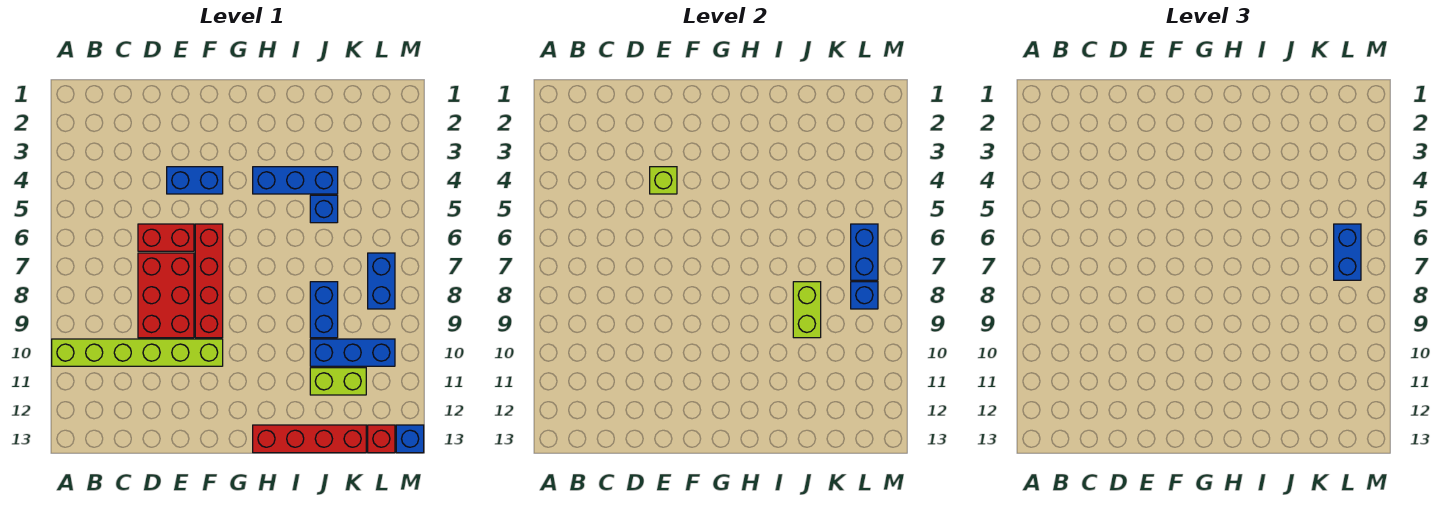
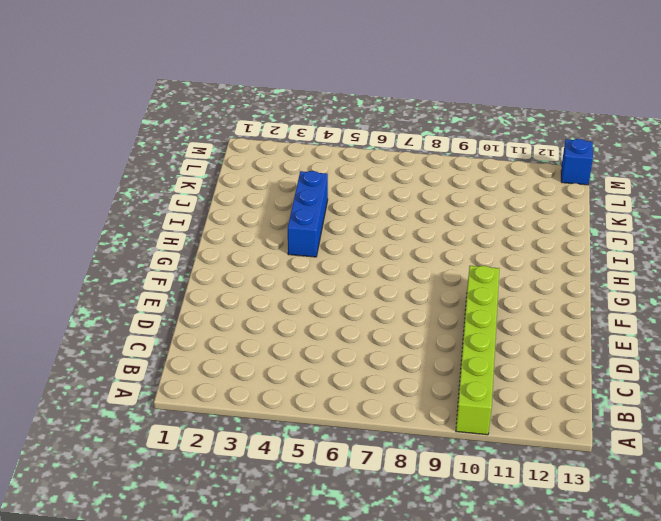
none -> red brick D6:E6 level 1
none -> red brick D7:E9 level 1
none -> blue brick E4:F4 level 1

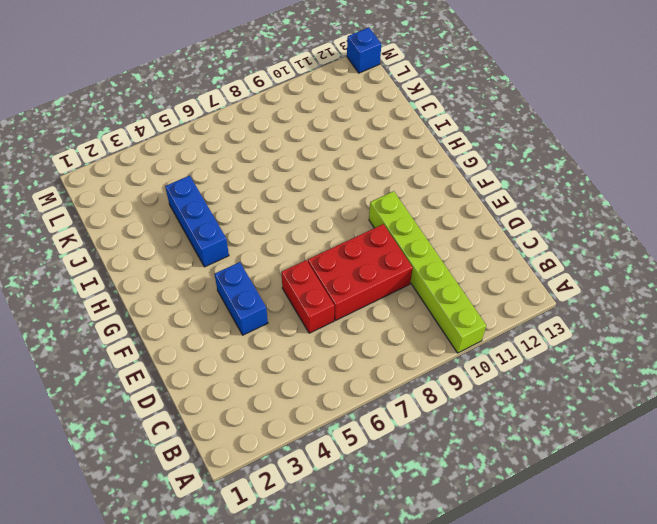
none -> red brick F6:F9 level 1
none -> red brick H13:K13 level 1
none -> blue brick J5 level 1

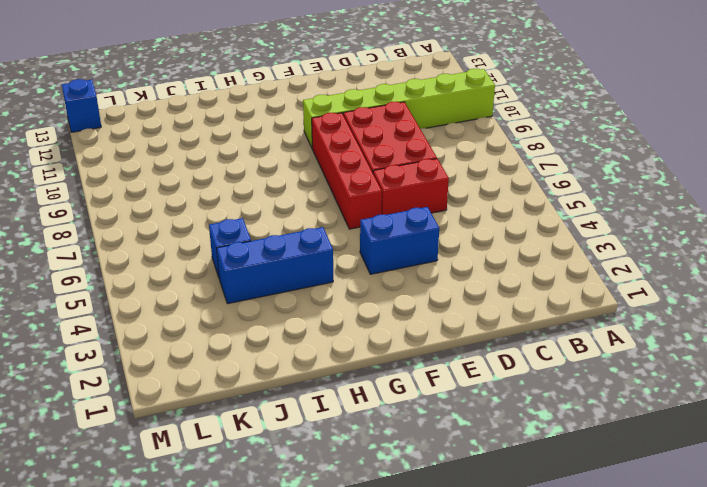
none -> red brick H13:K13 level 1
none -> blue brick J8:J9 level 1
none -> blue brick J10:L10 level 1

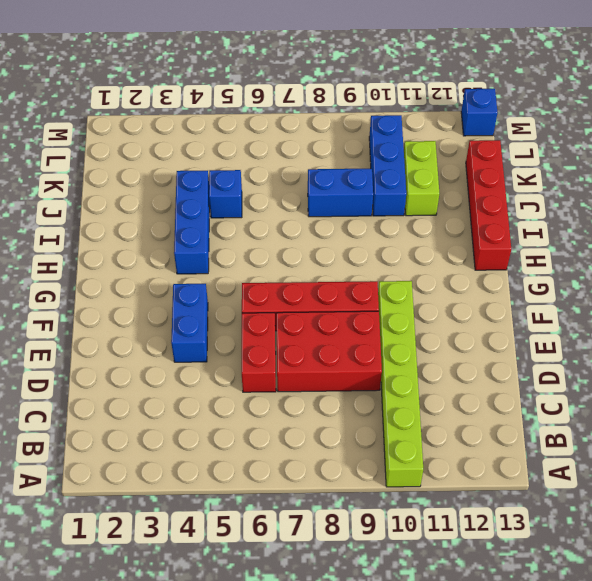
none -> blue brick L7:L8 level 1
none -> red brick L13 level 1
none -> lime brick E4 level 2

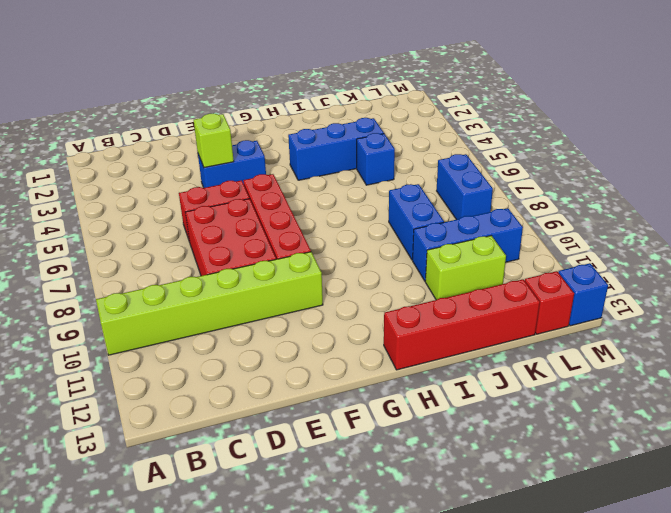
none -> lime brick J8:J9 level 2
none -> blue brick L6:L7 level 2
none -> blue brick L8 level 2

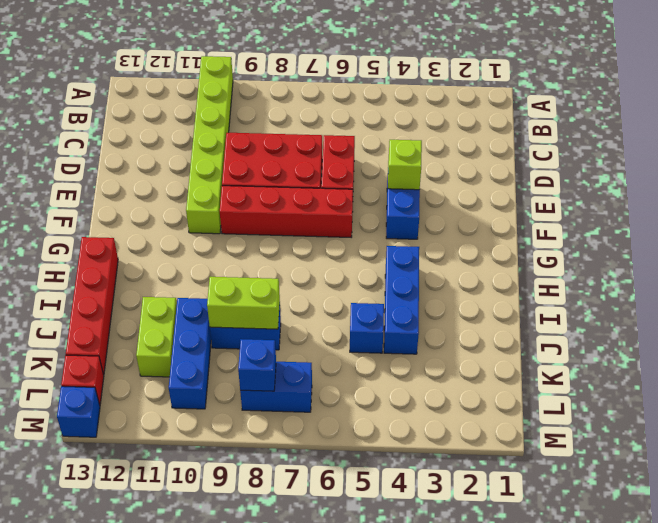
none -> blue brick L6:L7 level 2
none -> blue brick L6:L7 level 3

